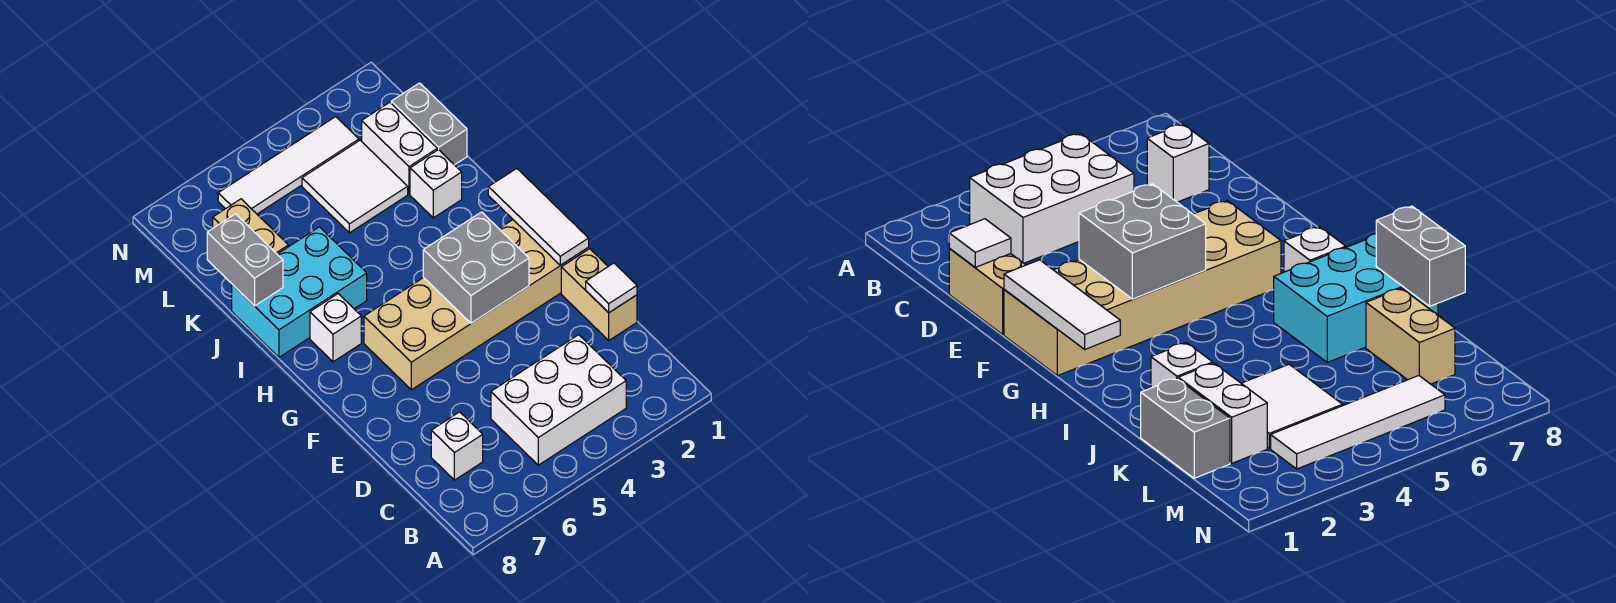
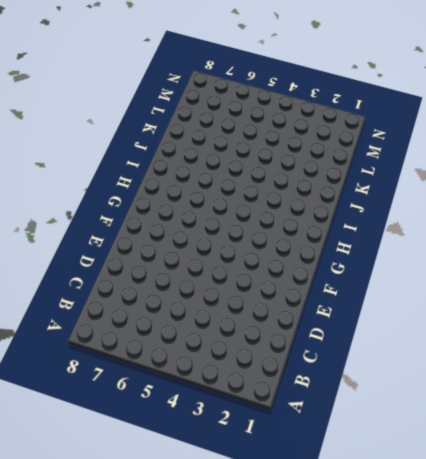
none -> white brick B3:C5 level 1
none -> white brick C7 level 1
none -> tan brick D1:E1 level 1

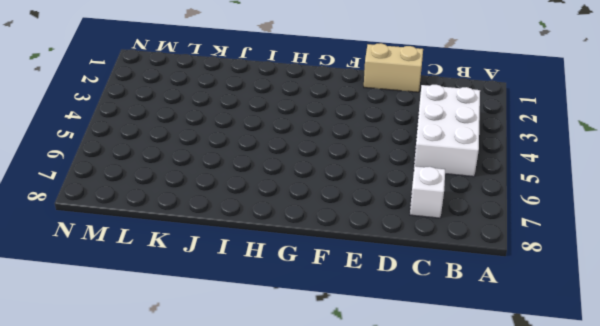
none -> tan brick F1:G6 level 1
none -> white brick H7 level 1
none -> cyan brick I6:J8 level 1

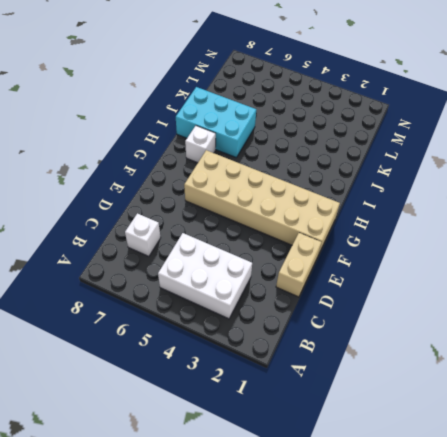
none -> white brick J2 level 1
none -> grey brick K1:L1 level 1
none -> white brick K2:L2 level 1

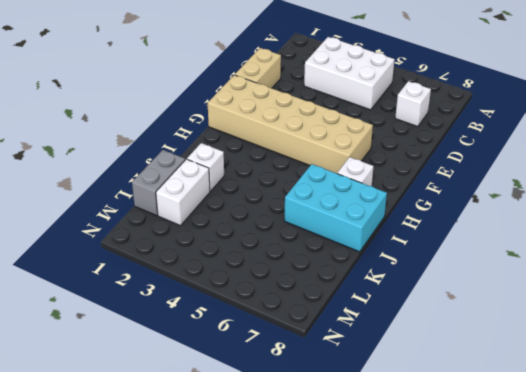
none -> white tile K3:L4 level 1
none -> tan brick K7:L7 level 1
none -> white tile M3:M6 level 1

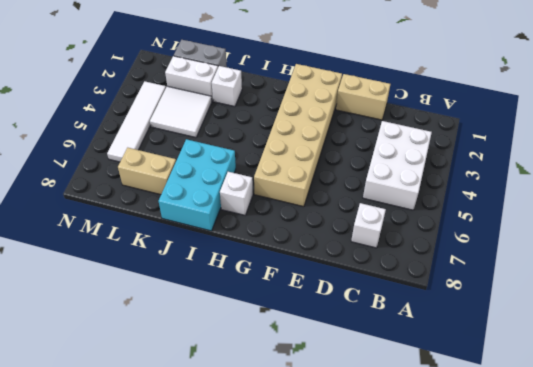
none -> white tile D1 level 2
none -> white tile F1:H1 level 2
none -> grey brick F3:G4 level 2

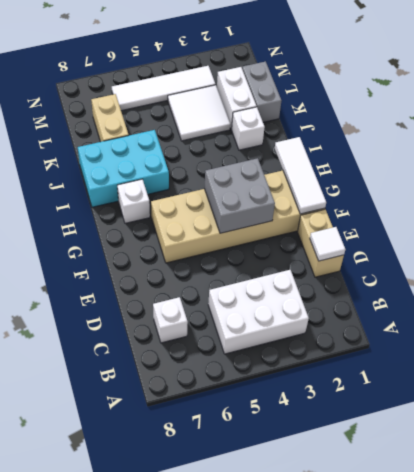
none -> grey brick J8:K8 level 2

